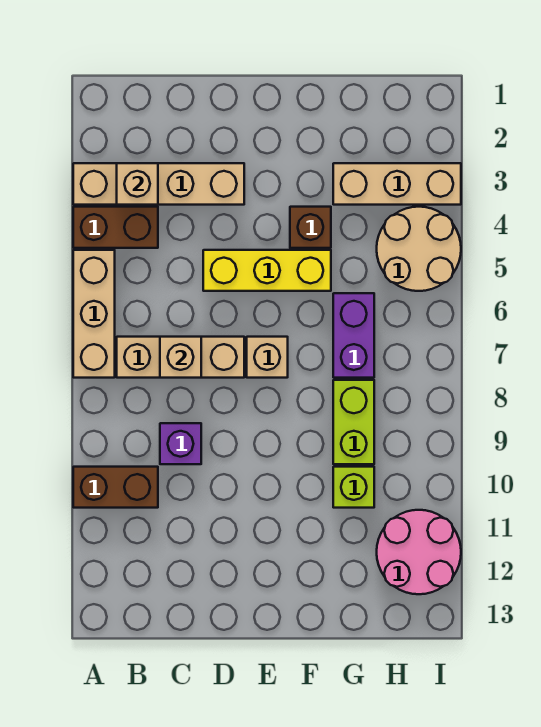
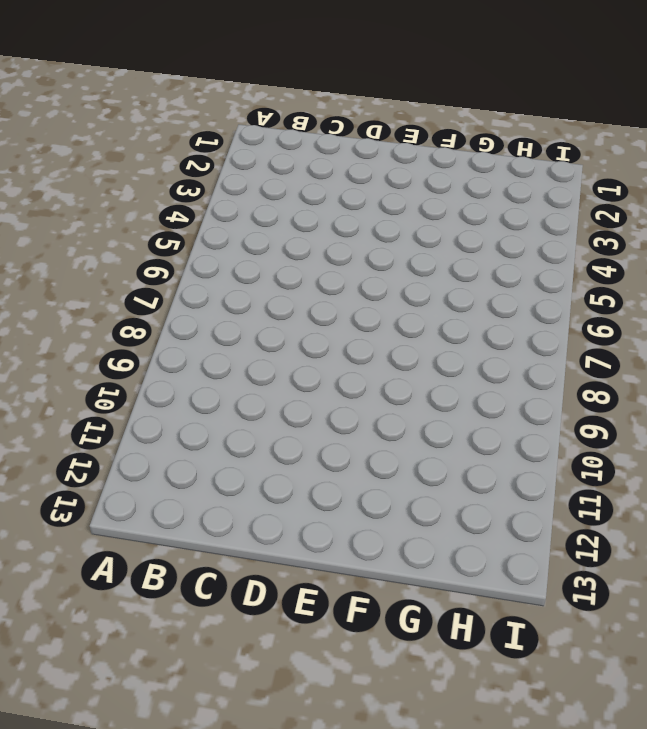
none -> tan brick A3:D3 level 1
none -> brown brick A4:B4 level 1
none -> tan brick A5:A7 level 1

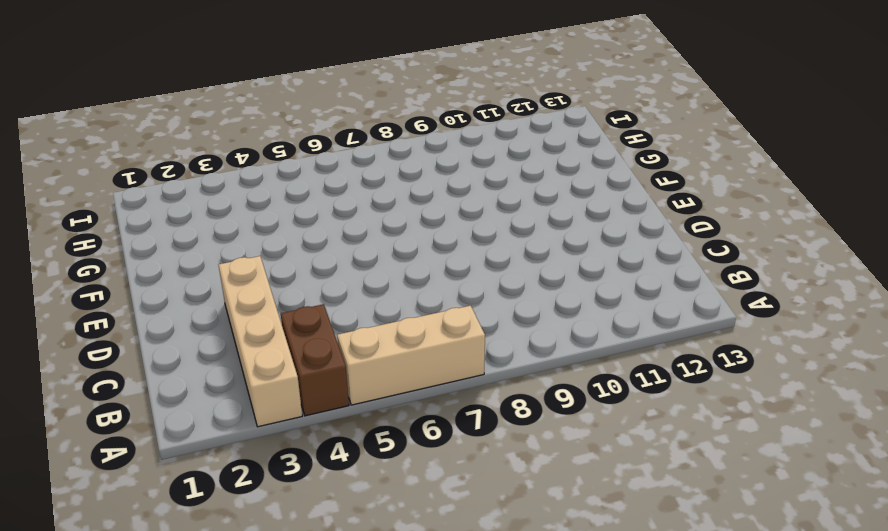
none -> brown brick A10:B10 level 1
none -> tan brick B7:D7 level 1
none -> purple brick C9 level 1

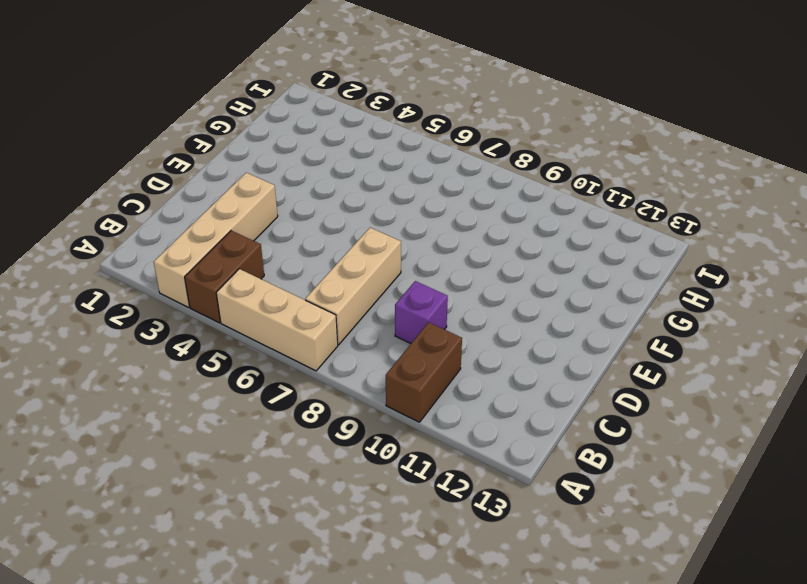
none -> yellow brick D5:F5 level 1
none -> tan brick E7 level 1
none -> brown brick F4 level 1

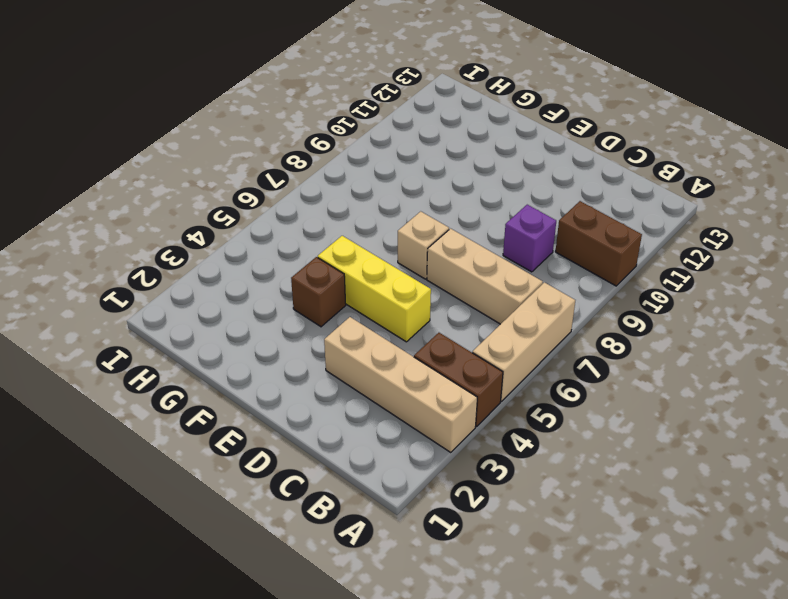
none -> tan brick G3:I3 level 1
none -> purple brick G6:G7 level 1
none -> lime brick G8:G9 level 1

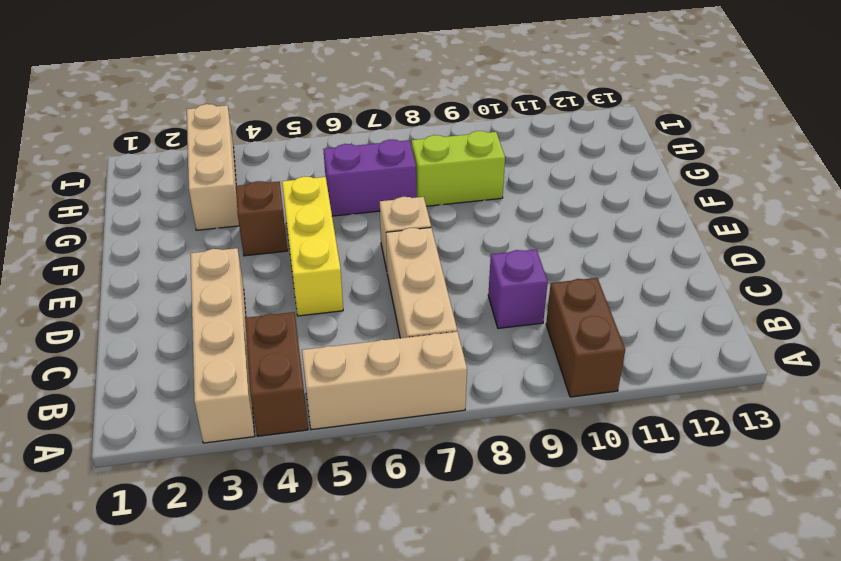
none -> lime brick G10 level 1
none -> tan round brick H4:I5 level 1
none -> pink round brick H11:I12 level 1

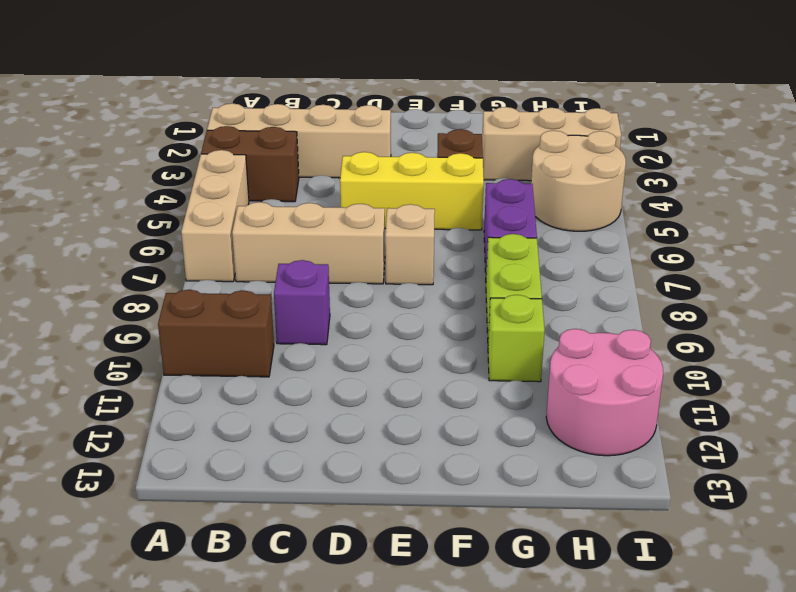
none -> tan brick B3 level 2
none -> tan brick C7 level 2

